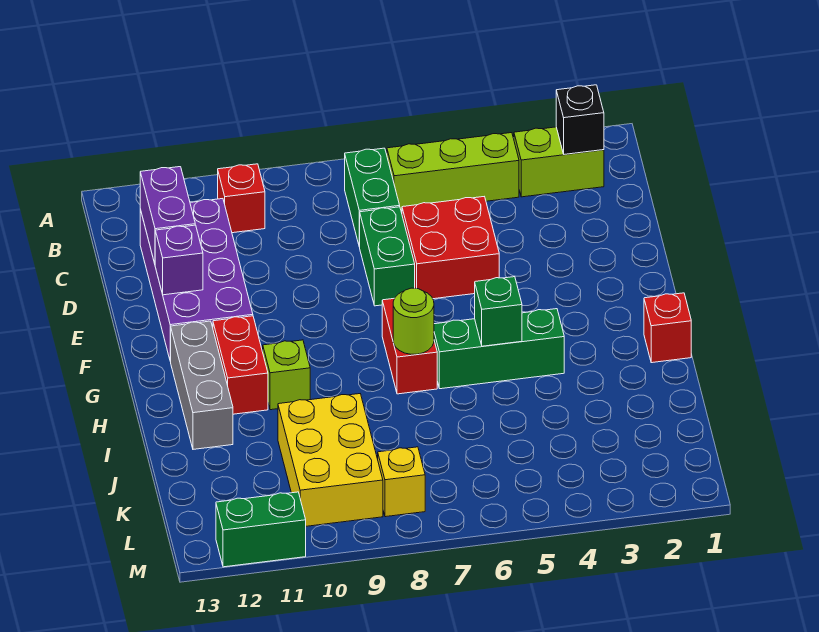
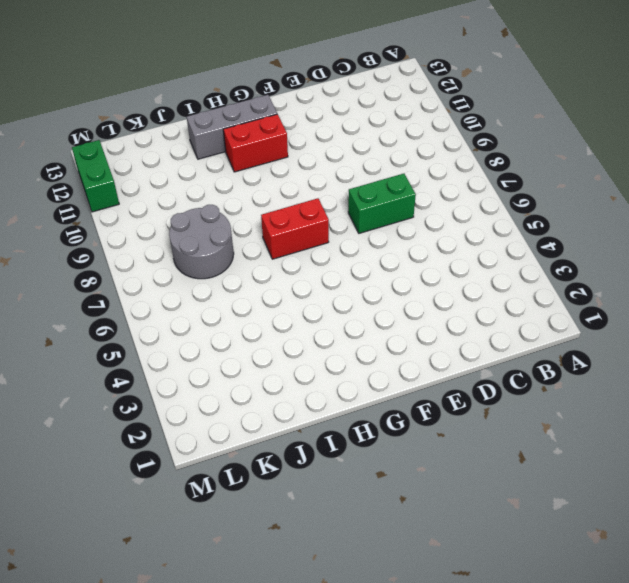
grey round brick J7:K8 level 1 -> none
none -> lime brick B2:B3 level 1
none -> lime brick B4:B6 level 1
none -> green brick B7:C7 level 1

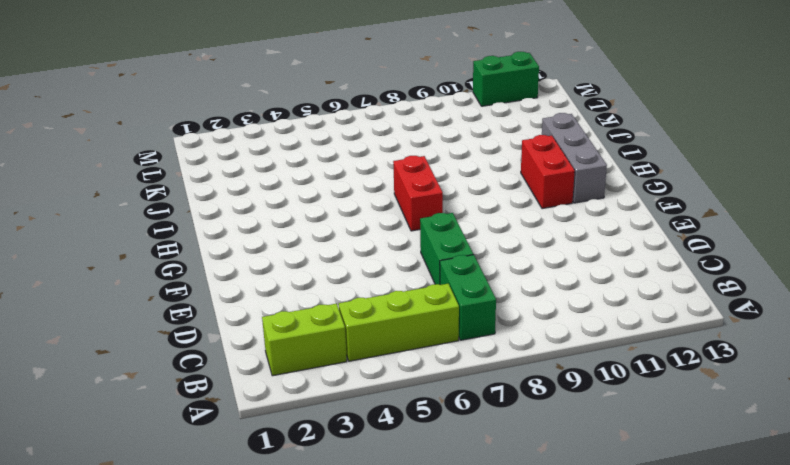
none -> red brick B10 level 1
none -> purple brick C11:F12 level 1
none -> red brick D5:E6 level 1

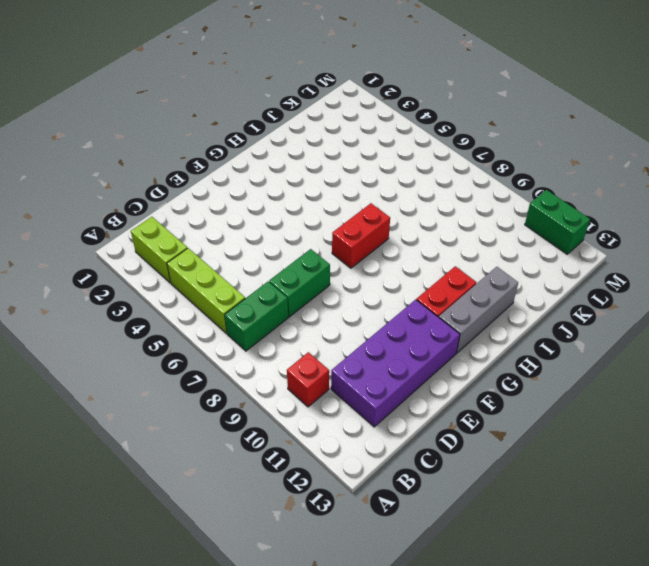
none -> red brick D5:E6 level 1
none -> red brick H1 level 1
none -> green brick H4:H6 level 1

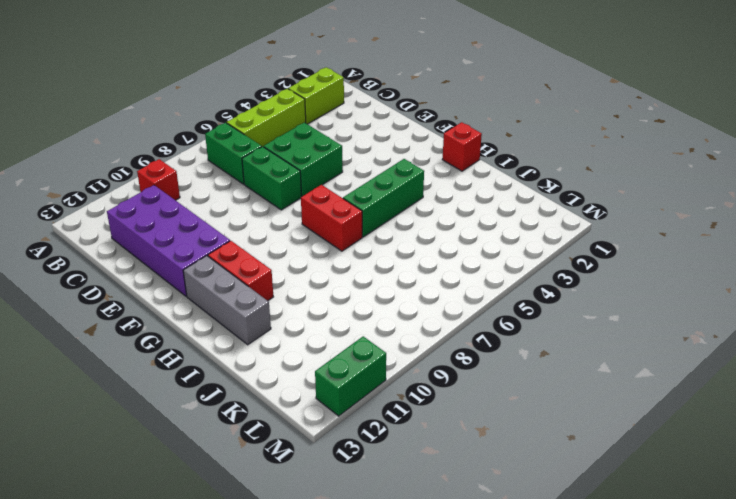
green brick D5:E6 level 1 -> red brick D5:E6 level 1
none -> lime brick H10 level 1
none -> yellow brick J9:L10 level 1
none -> yellow brick L8 level 1

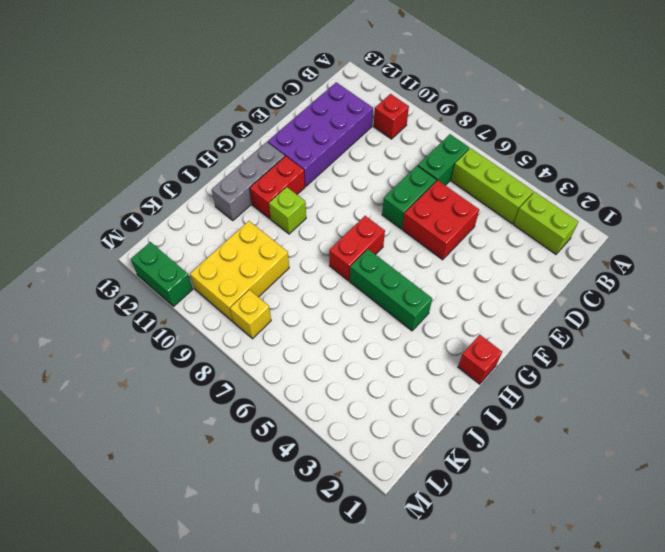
none -> black brick B2 level 2
none -> purple brick C12:D12 level 2
none -> purple brick E12 level 2

